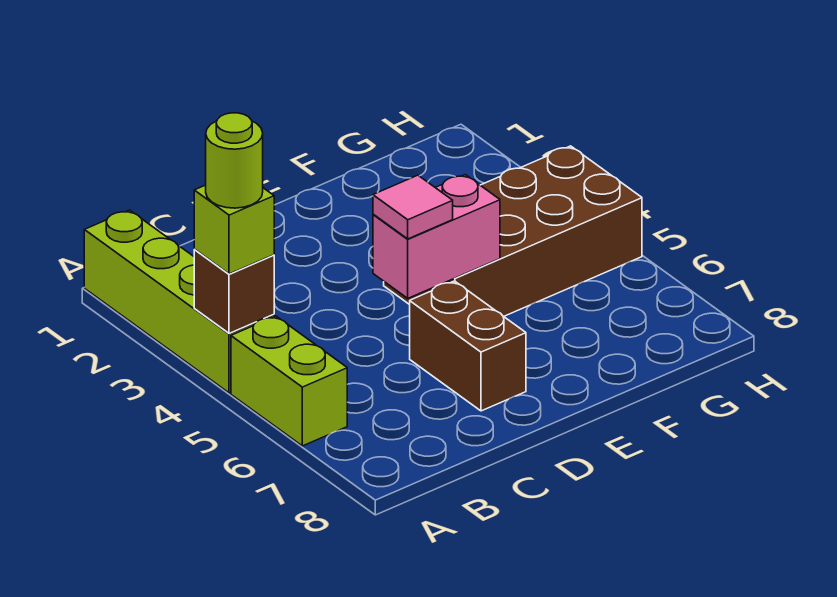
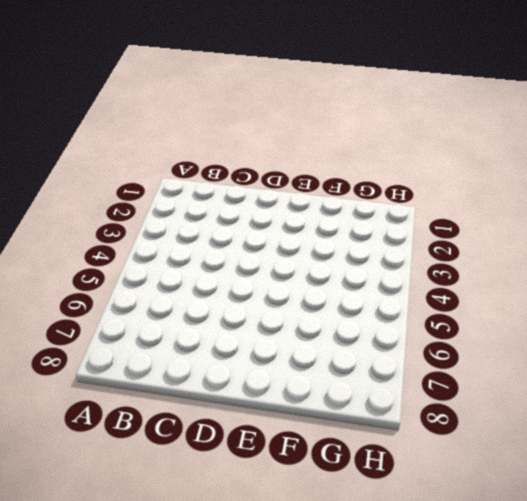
none -> lime brick A1:A4 level 1
none -> lime brick A5:A6 level 1

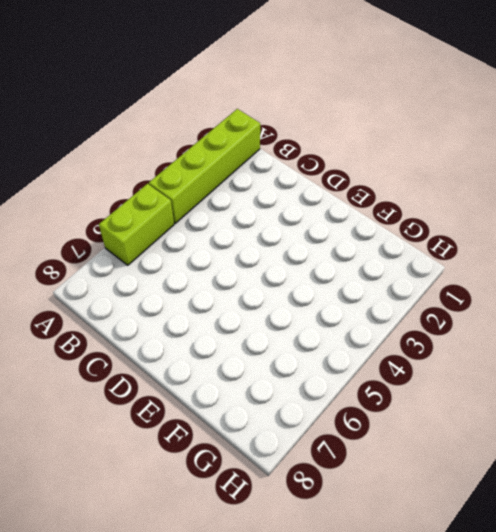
none -> brown brick D6:D7 level 1
none -> brown brick E4:H5 level 1

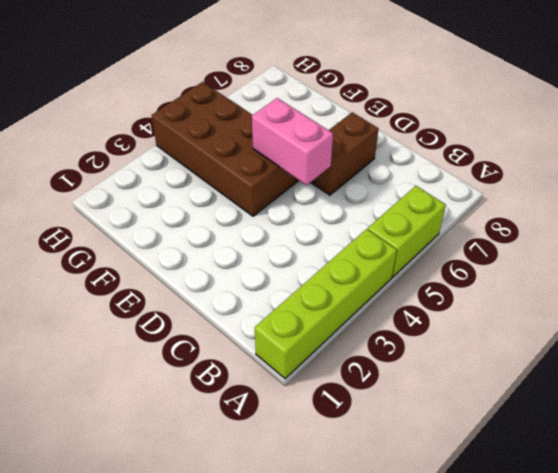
none -> brown brick A4 level 2
none -> lime brick A4 level 3

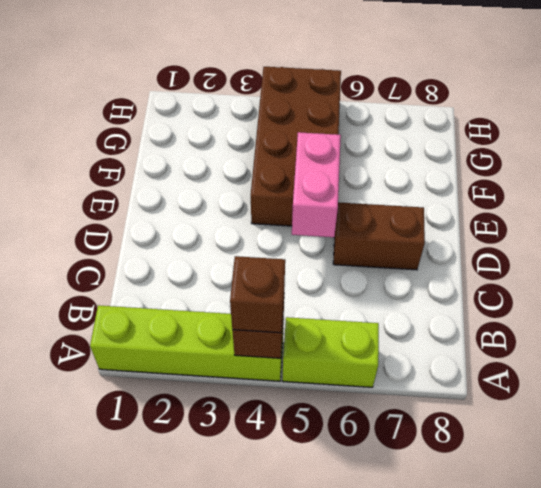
brown brick A4 level 3 -> lime brick A4 level 3
none -> pink tile D5 level 3
none -> lime round brick A4 level 4

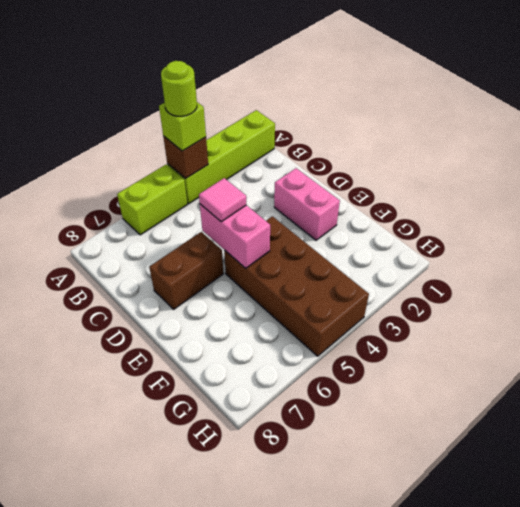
pink brick D2:E2 level 1 -> none

